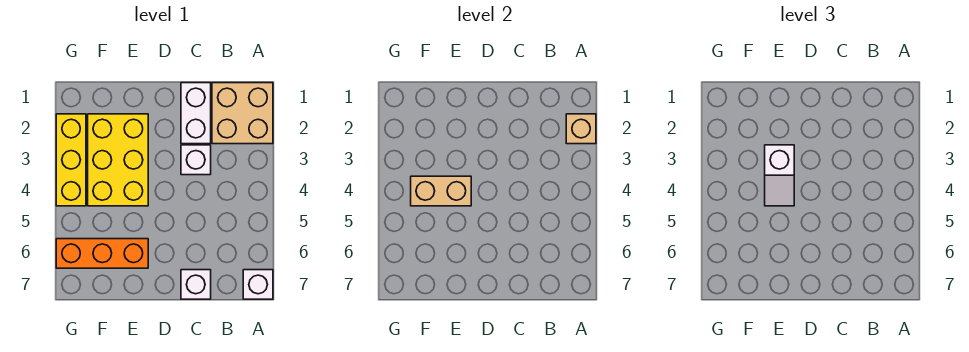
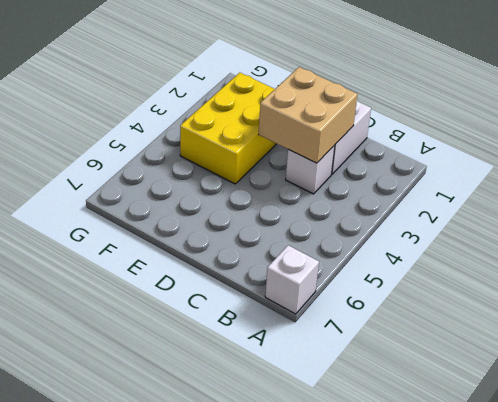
tan brick C2:D3 level 2 -> tan brick A1:B2 level 1
none -> white brick C7 level 1
none -> orange brick E6:G6 level 1

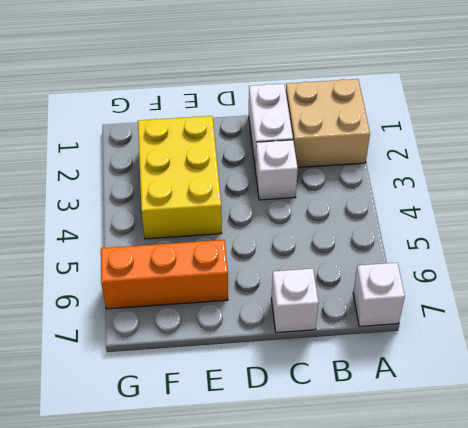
none -> yellow brick G2:G4 level 1
none -> tan brick A2 level 2

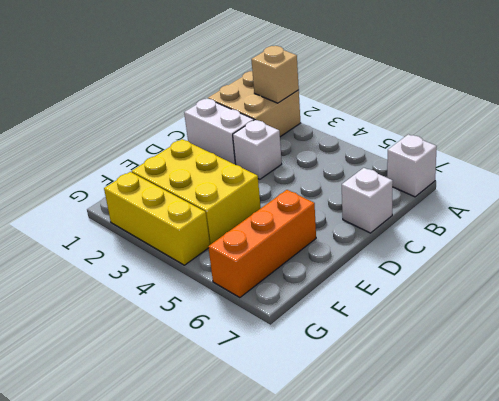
none -> tan brick E4:F4 level 2
none -> white slope E3:E4 level 3 top 3

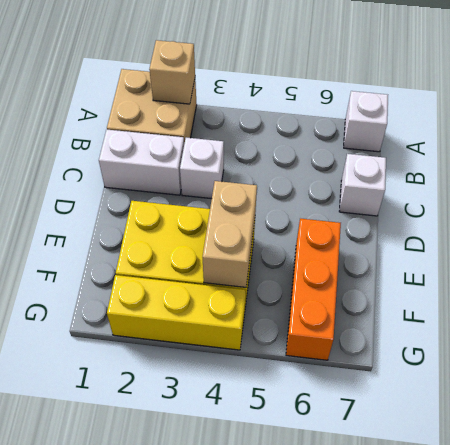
none -> white slope E3:E4 level 3 top 3

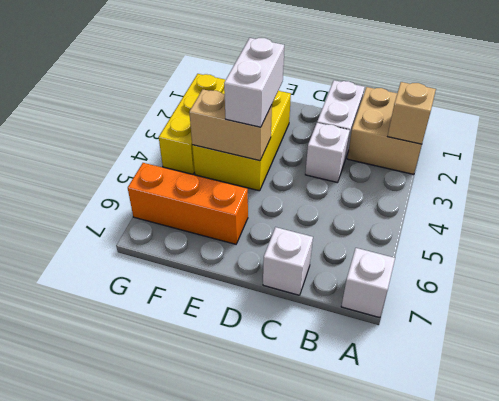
white brick E3:E4 level 3 -> white slope E3:E4 level 3 top 3

